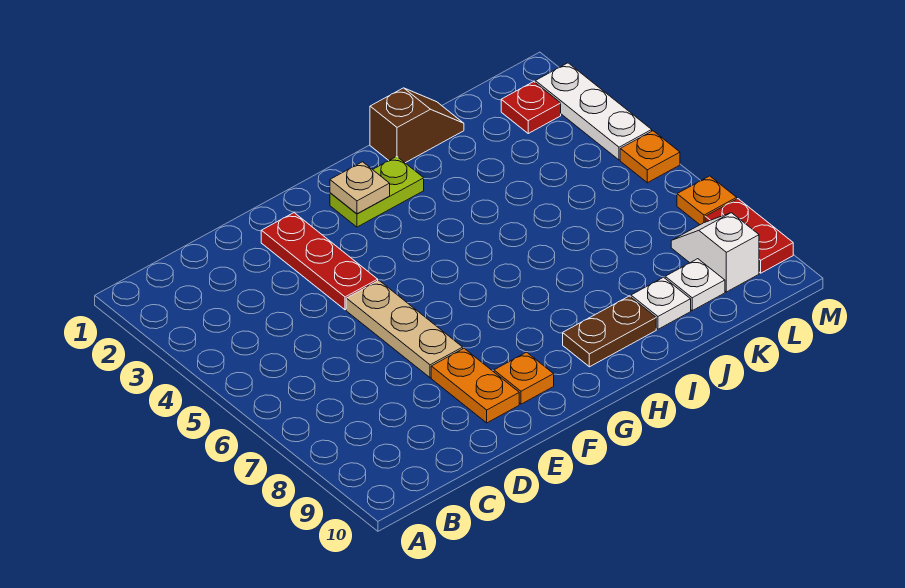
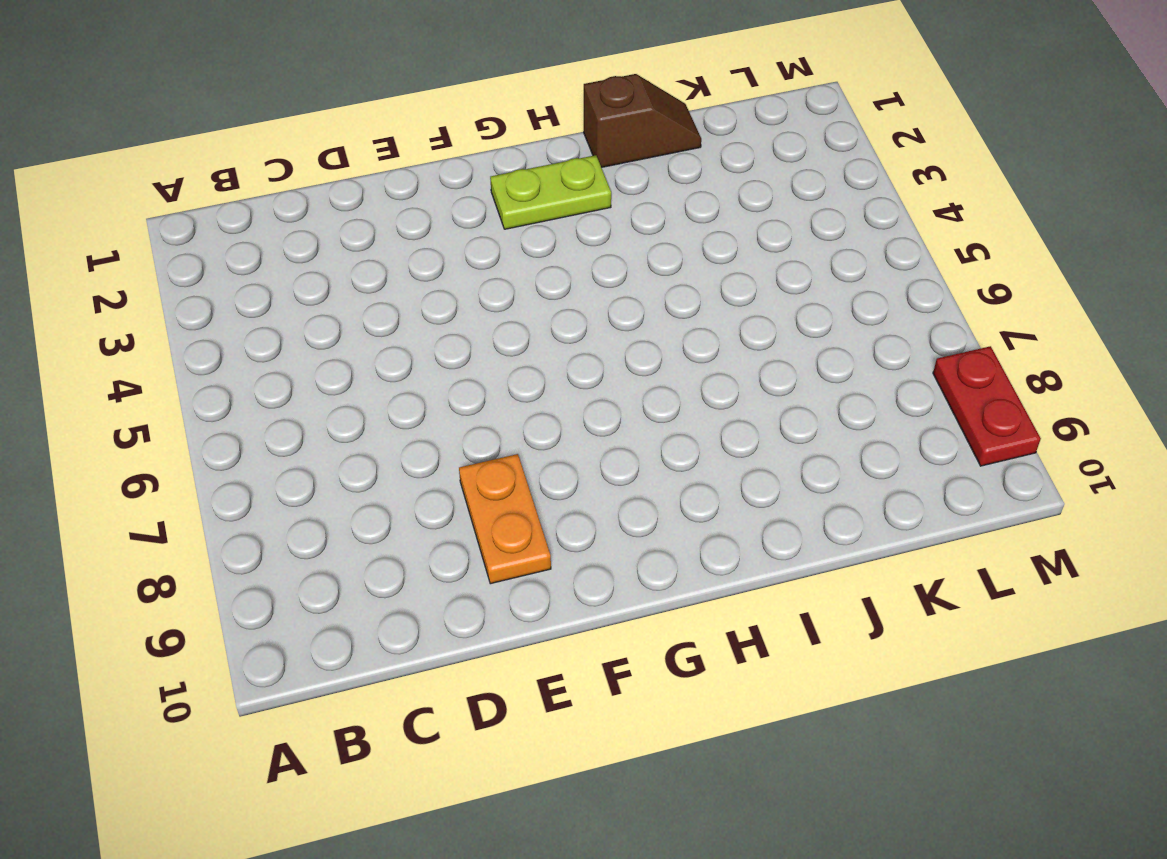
none -> red plate E2:E4 level 1
none -> tan plate E5:E7 level 1
none -> orange plate F9 level 1

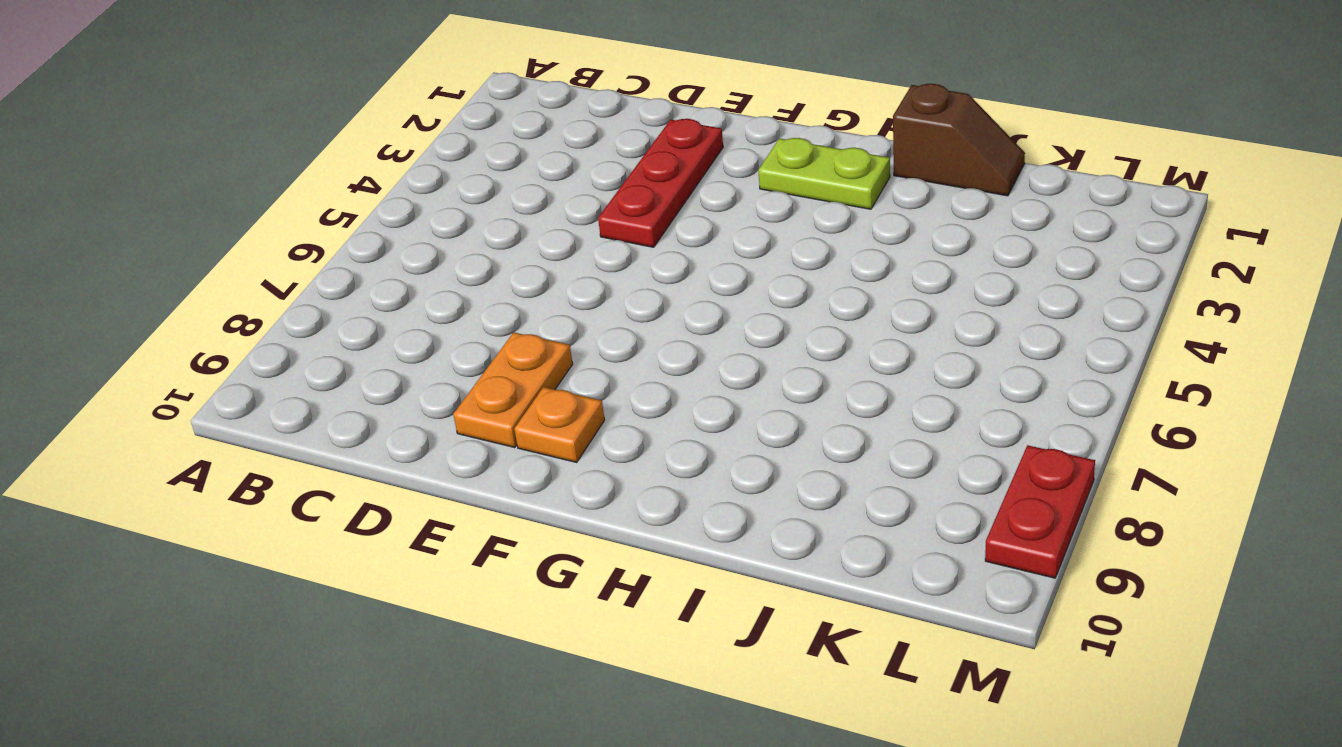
none -> tan plate E5:E7 level 1
none -> brown plate H9:I9 level 1
none -> white plate J9 level 1

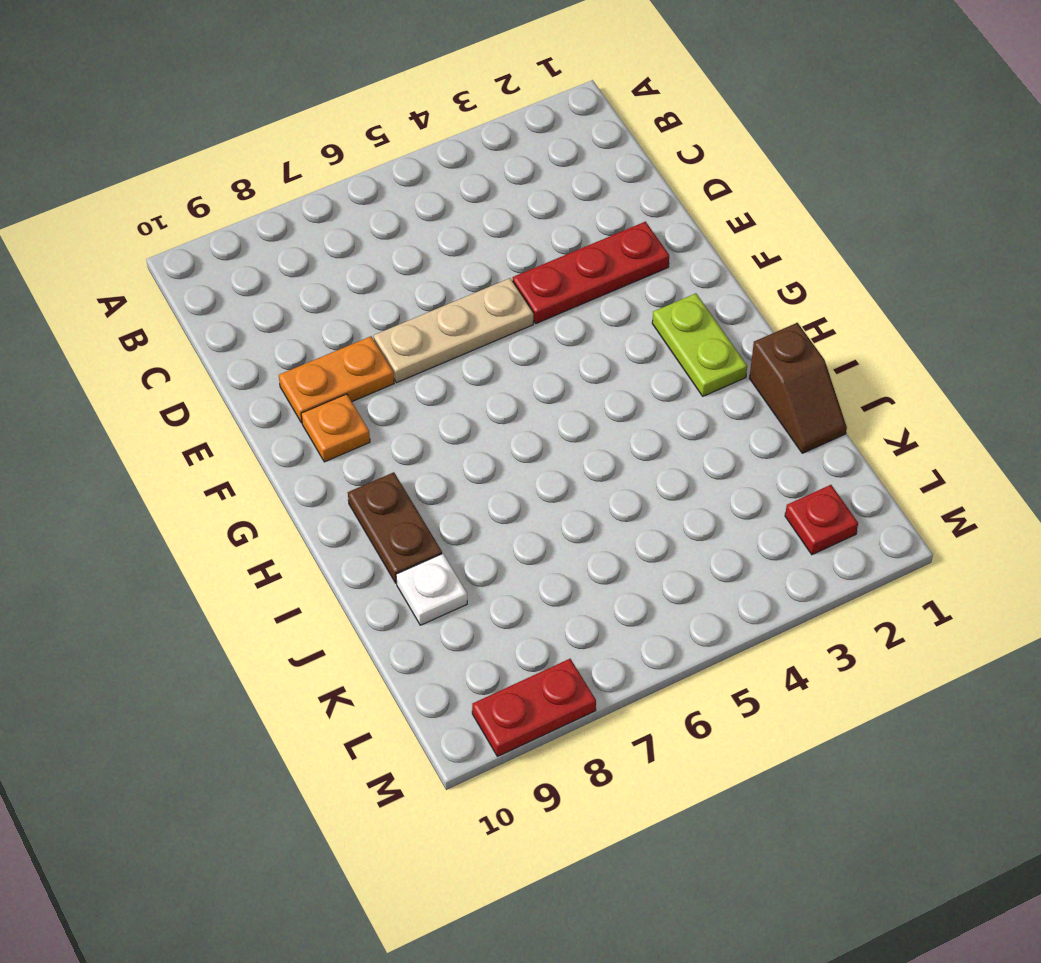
none -> white plate K9 level 1
none -> white slope L8:L9 level 1 top 9
none -> white plate M2:M4 level 1

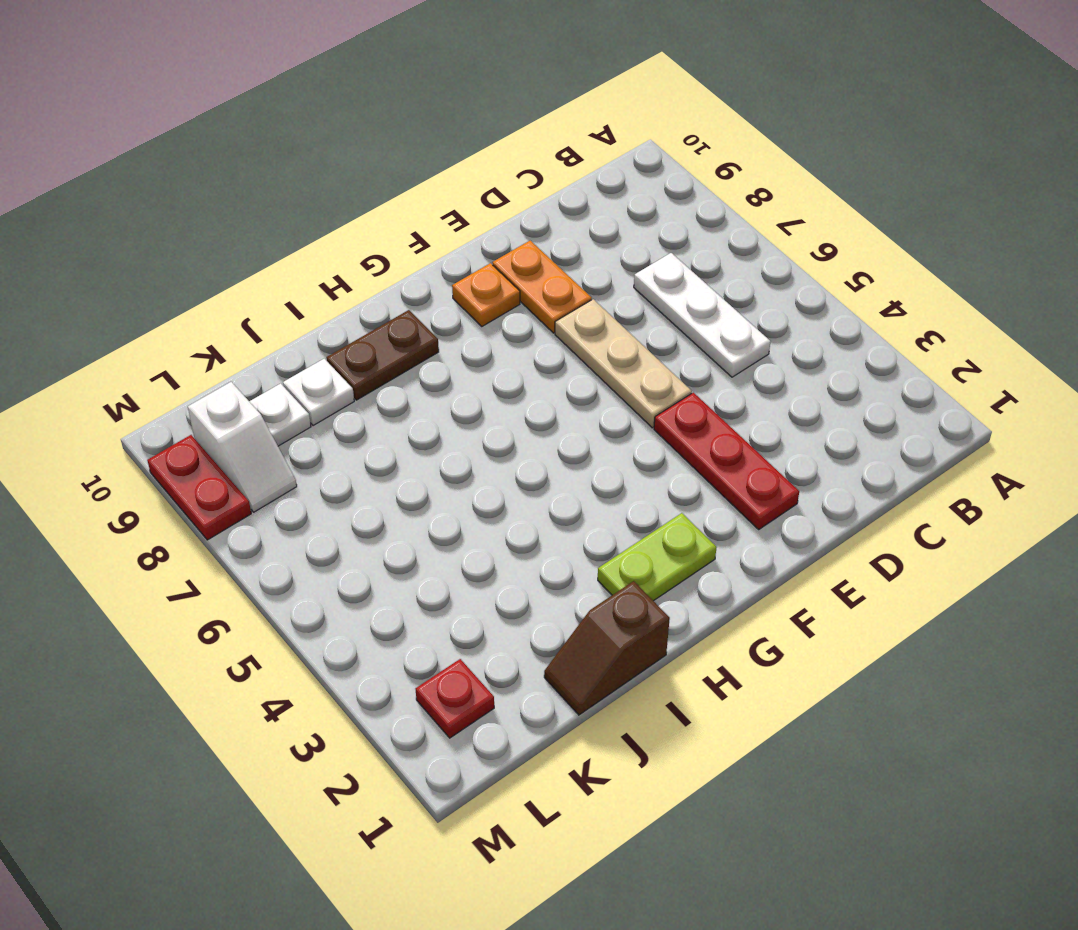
white plate C5:C7 level 1 -> white plate M2:M4 level 1
none -> orange plate M5 level 1
none -> orange plate M7 level 1
none -> tan plate G2 level 2

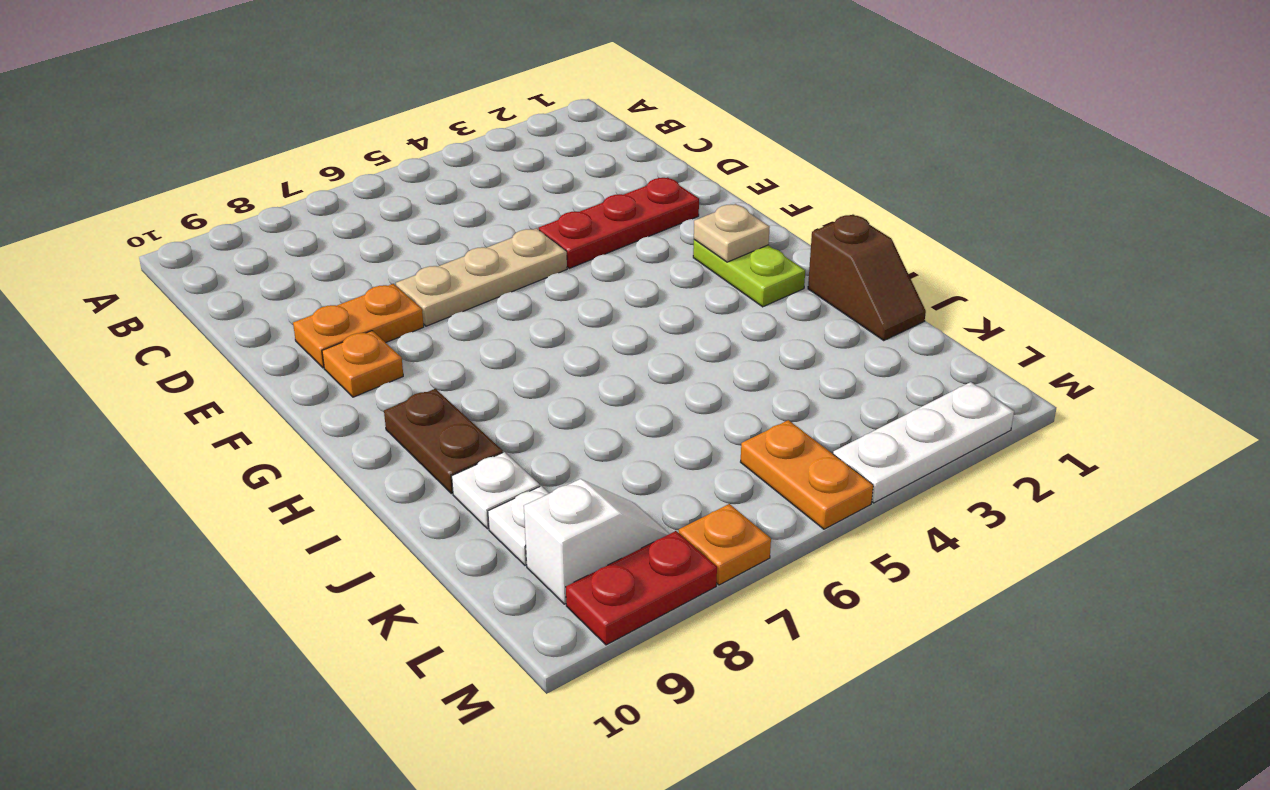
orange plate L5:M5 level 1 -> orange plate M5 level 1
none -> red plate L2 level 1

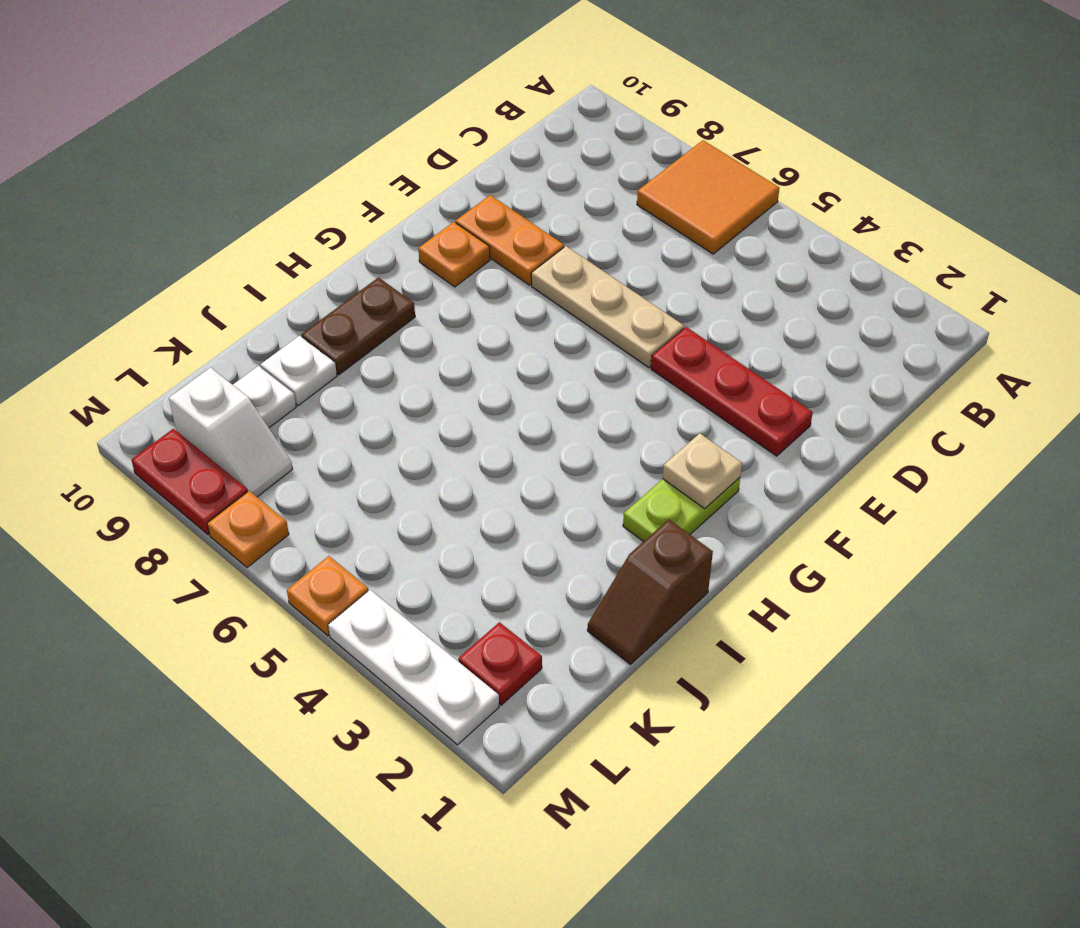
orange tile A6:B7 level 1 -> none

